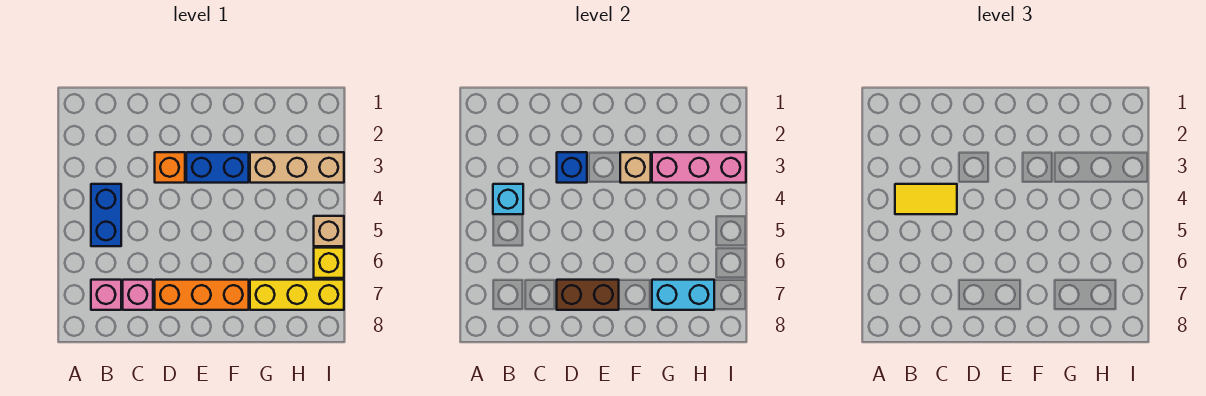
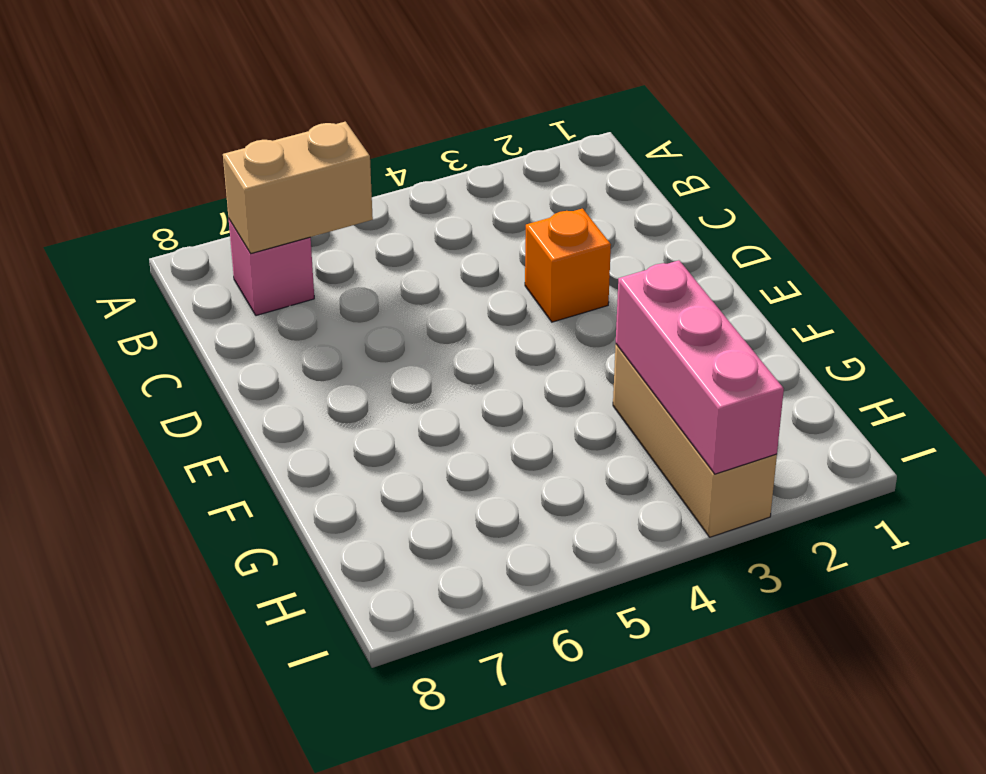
tan brick B6:B7 level 2 -> none
none -> blue brick B4:B5 level 1
none -> pink brick C7 level 1
none -> orange brick D7:F7 level 1

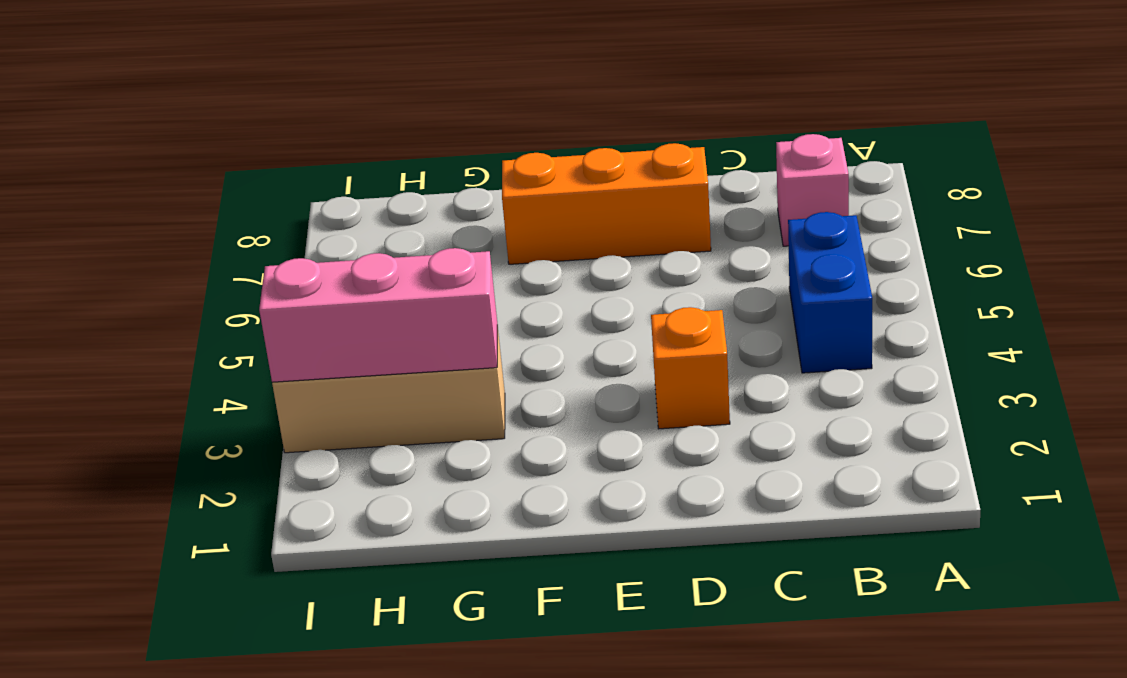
none -> pink brick C7 level 1
none -> blue brick E3:F3 level 1
none -> yellow brick G7:I7 level 1

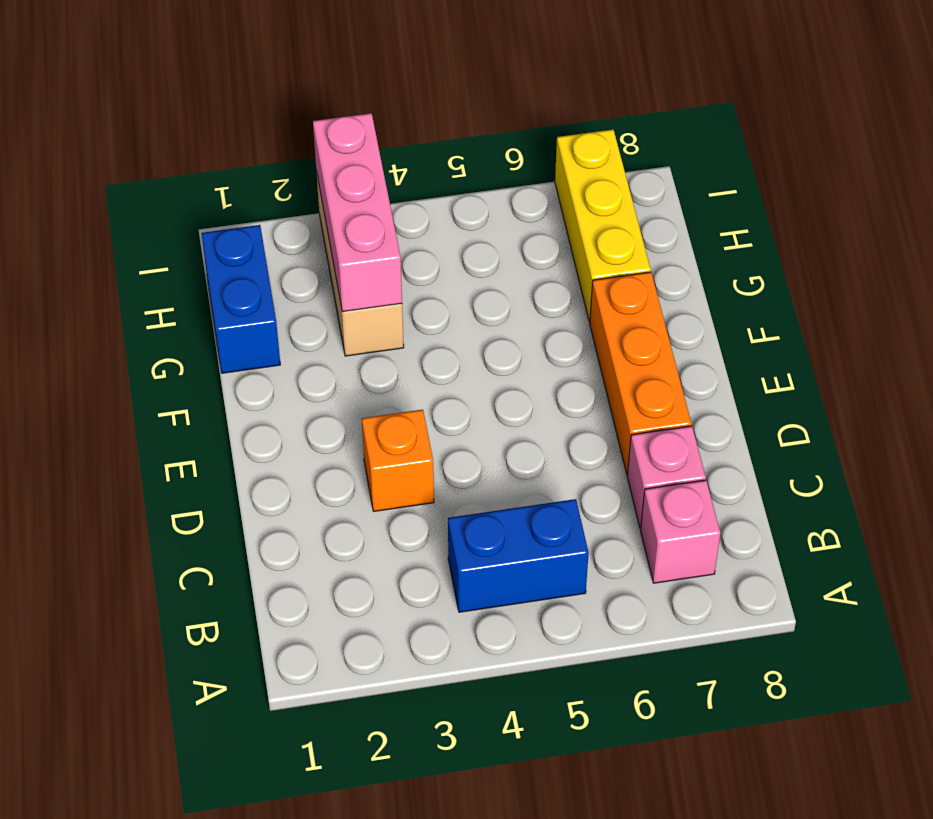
blue brick G1:H1 level 1 -> blue brick E3:F3 level 1
none -> tan brick I5 level 1
none -> yellow brick I6 level 1
none -> cyan brick B4 level 2

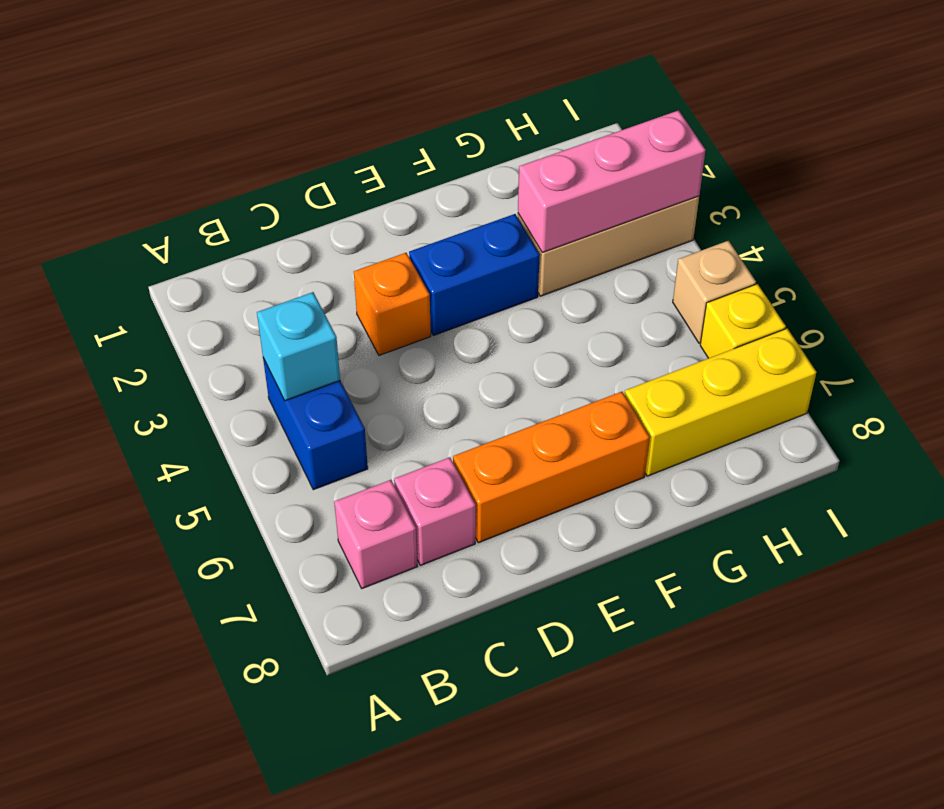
none -> blue brick D3 level 2
none -> brown brick D7:E7 level 2
none -> tan brick F3 level 2

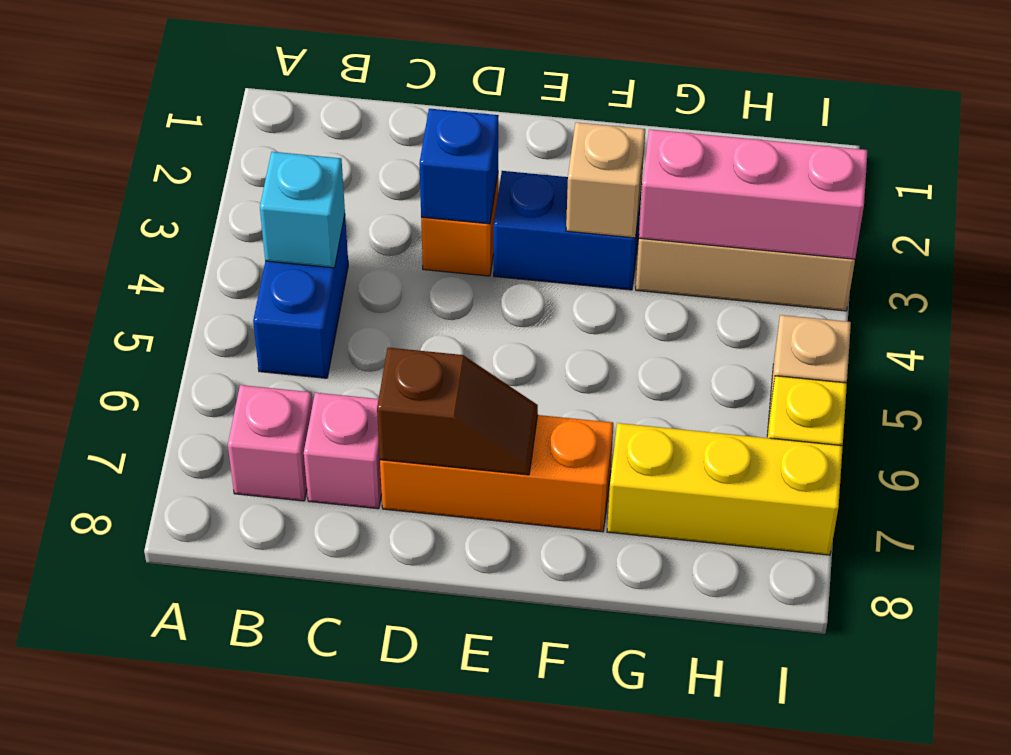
brown slope D7:E7 level 2 top D -> brown brick D7:E7 level 2
none -> cyan brick G7:H7 level 2
none -> yellow tile B4:C4 level 3

